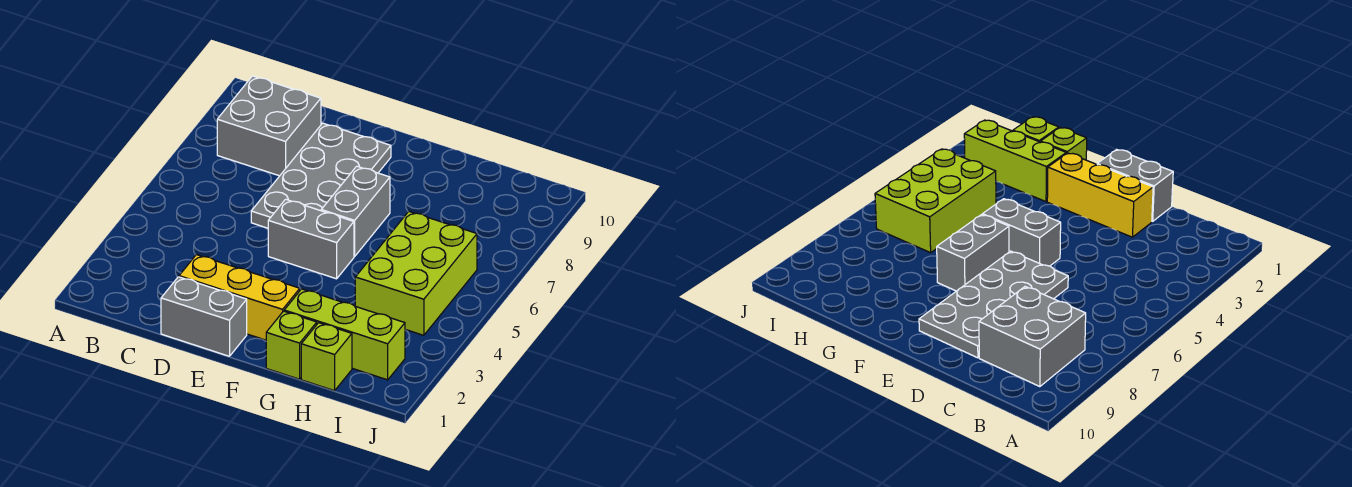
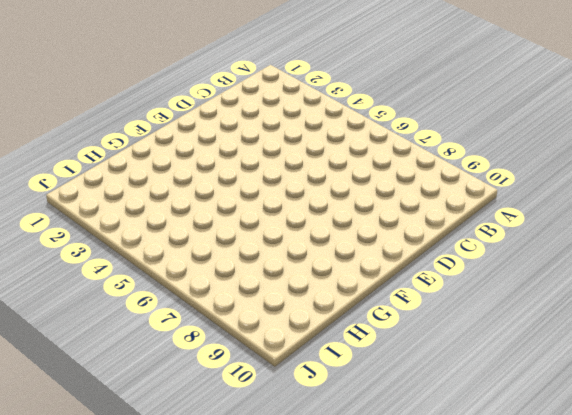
none -> grey brick B8:C9 level 1
none -> grey brick D1:E1 level 1

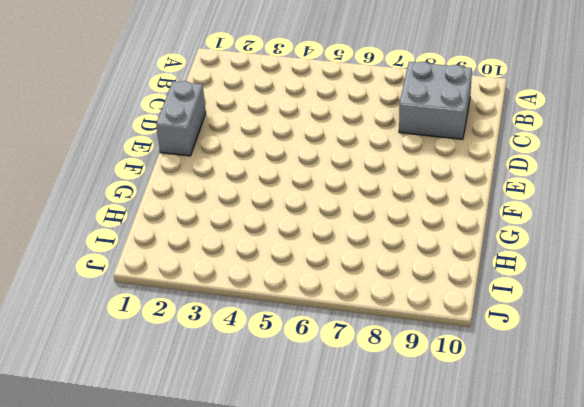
none -> yellow brick D2:F2 level 1
none -> grey plate D6:E9 level 1

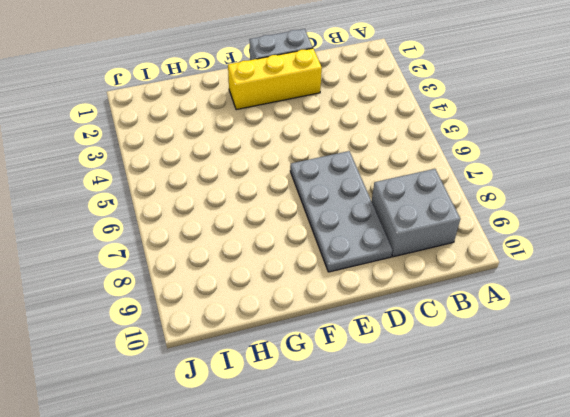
none -> grey brick E5:F5 level 1
none -> grey brick F6:F7 level 1

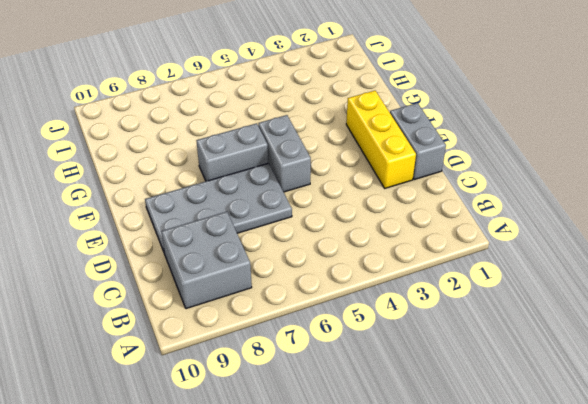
none -> lime brick G1 level 1
none -> lime brick G2:I2 level 1

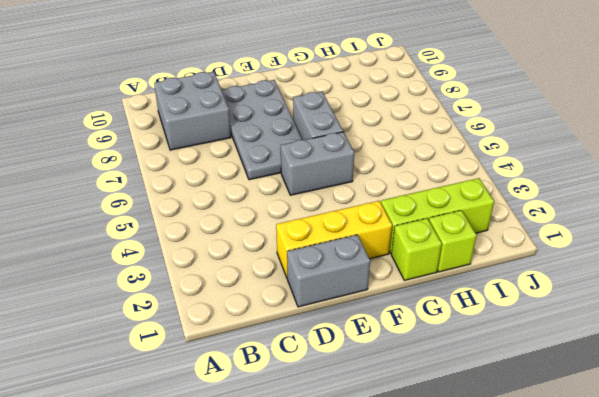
none -> lime brick H4:I6 level 1

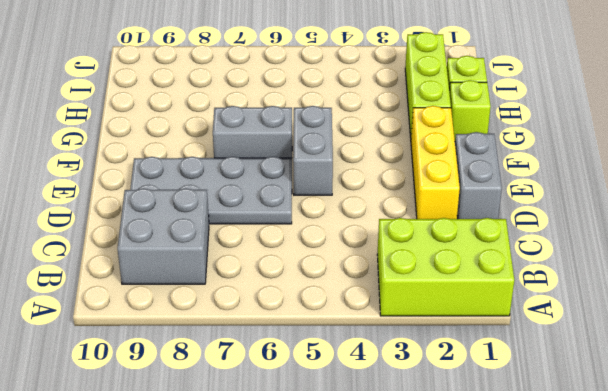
lime brick A1:B3 level 1 -> lime brick H4:I6 level 1

